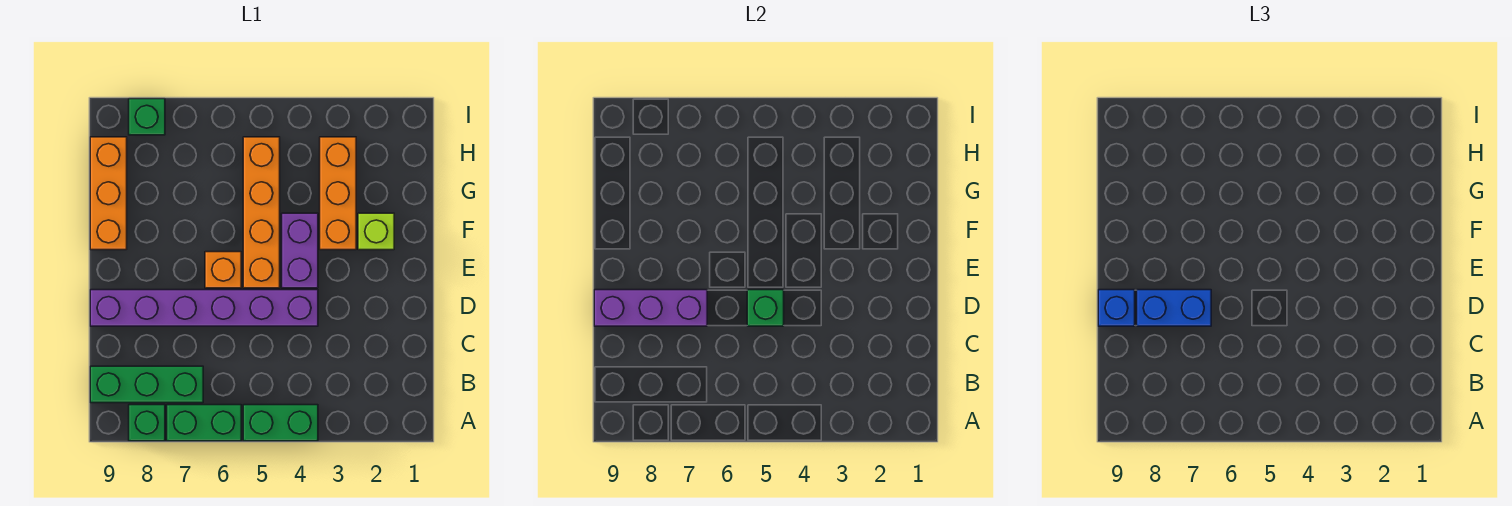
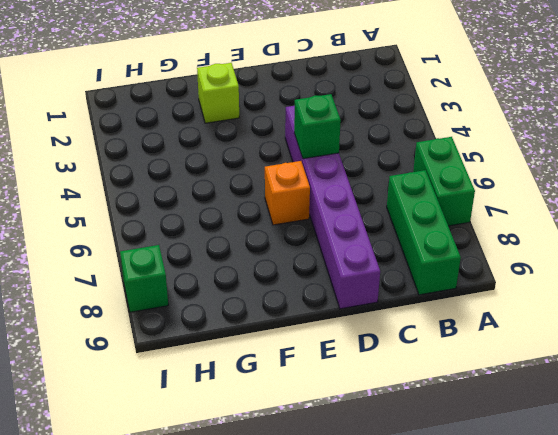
none -> green brick A4:A5 level 1
none -> green brick A8 level 1
none -> purple brick E4:F4 level 1

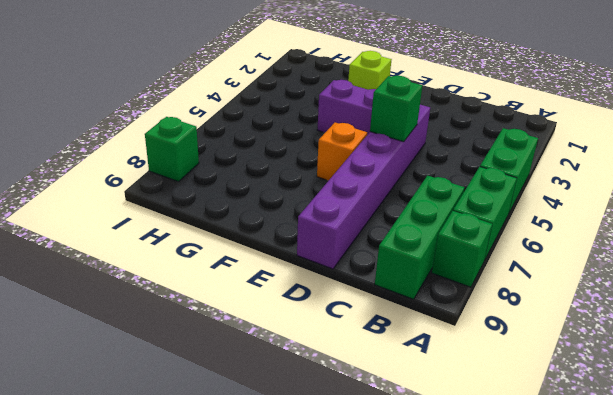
none -> orange brick E5:H5 level 1
none -> orange brick F3:H3 level 1
none -> orange brick F9:H9 level 1

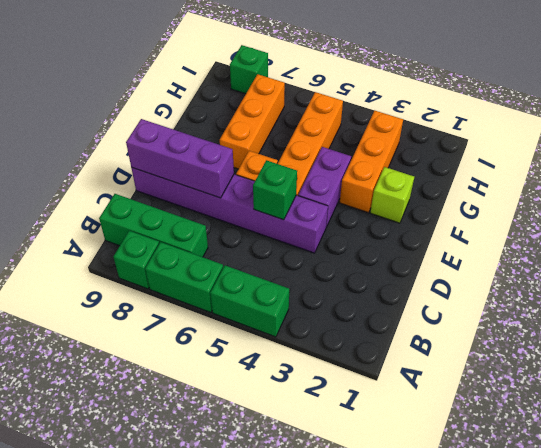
orange brick F7:H7 level 1 -> orange brick F9:H9 level 1
none -> blue brick D7:D8 level 3
none -> blue brick D9 level 3

